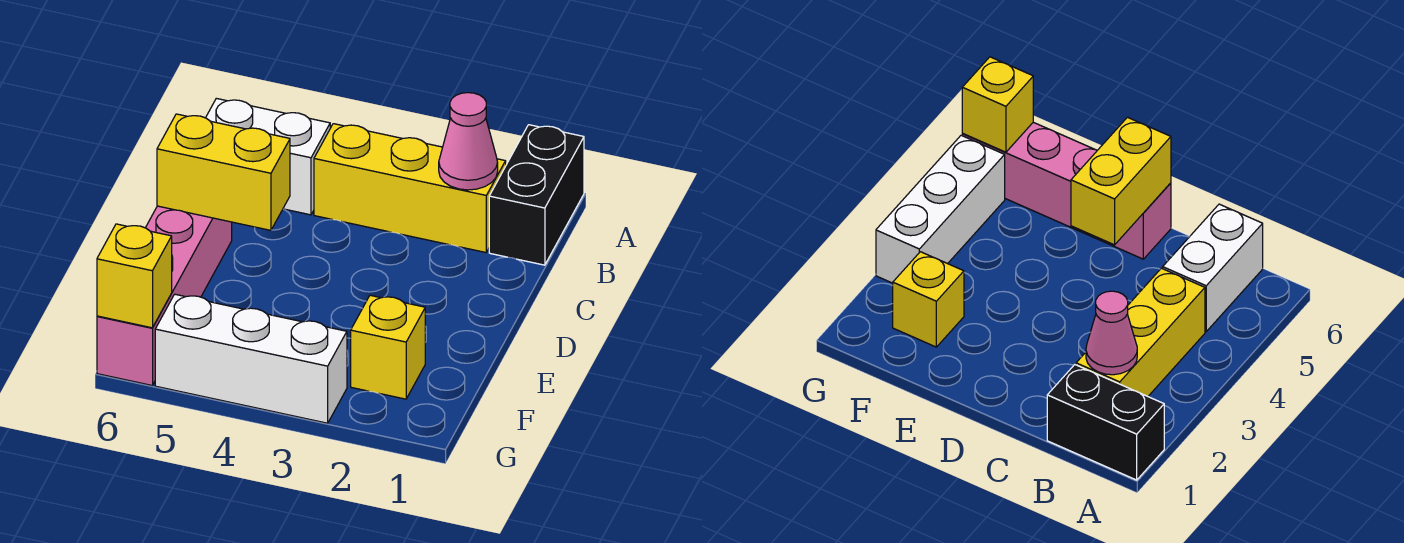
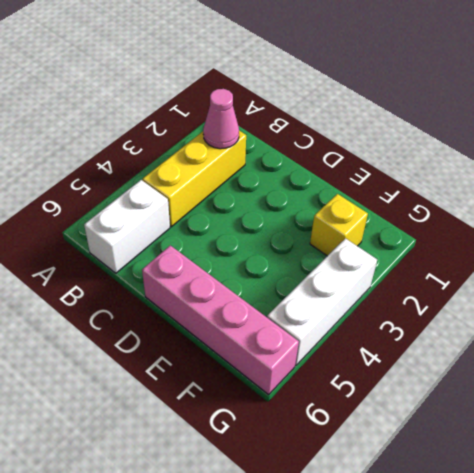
none -> black brick A1:B1 level 1
none -> yellow brick D5:D6 level 2

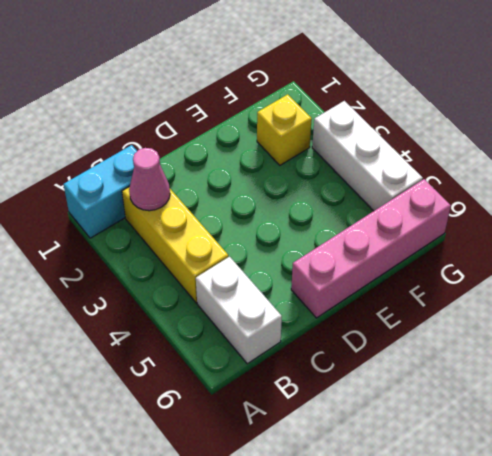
cyan brick A1:B1 level 1 -> black brick A1:B1 level 1
none -> yellow brick D5:D6 level 2
none -> yellow brick G6 level 2

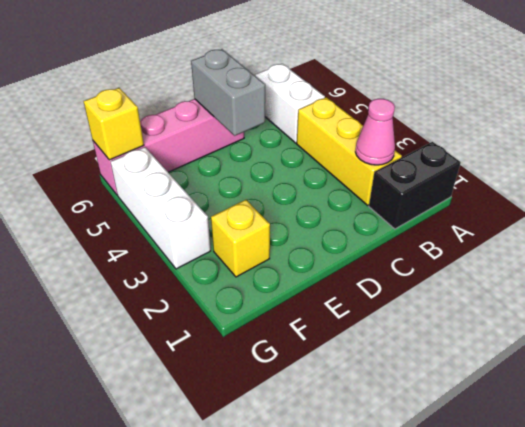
grey brick D5:D6 level 2 -> yellow brick D5:D6 level 2

